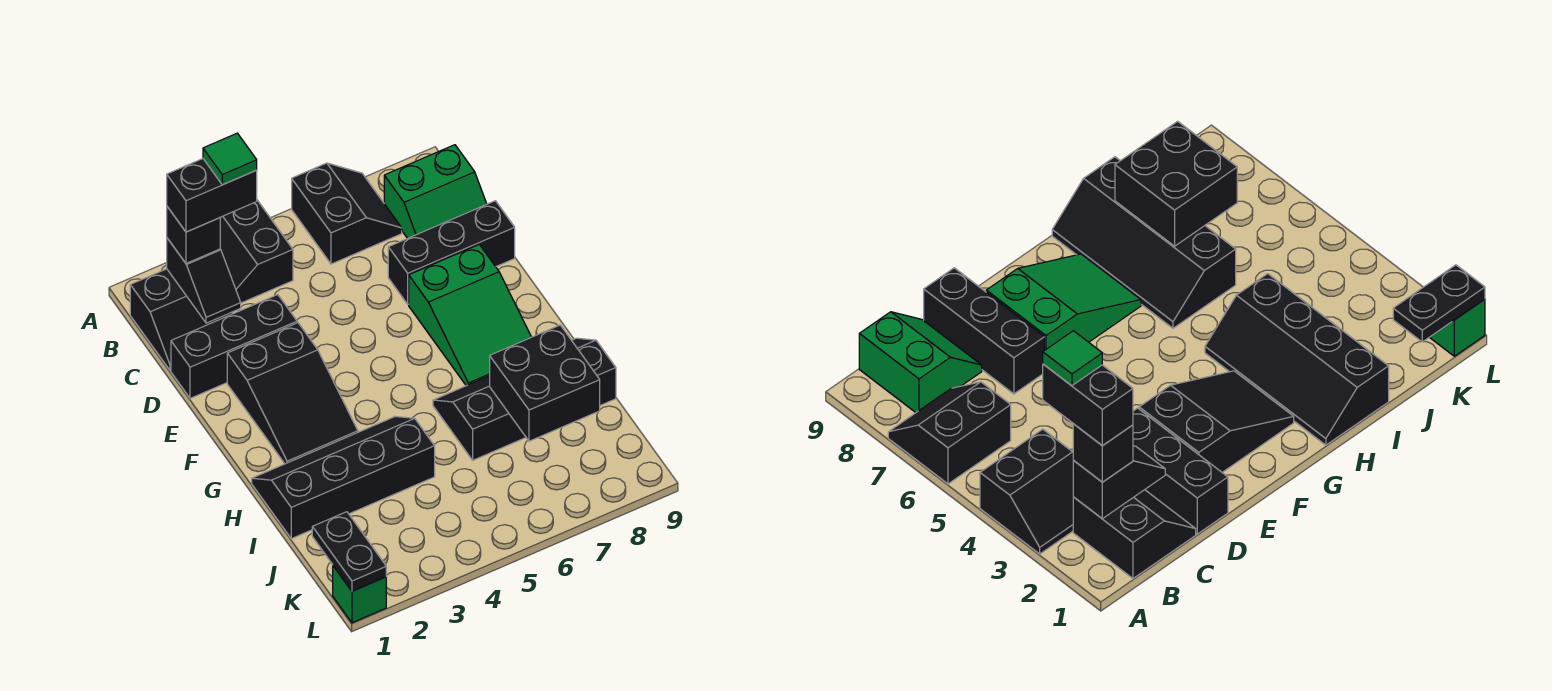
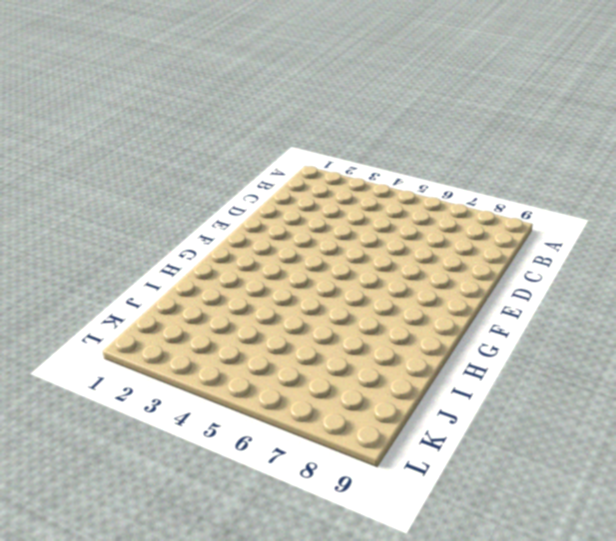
none -> black slope A3:B4 level 1 top 4
none -> black slope A6:B7 level 1 top 6
none -> black slope B1:C2 level 1 top B

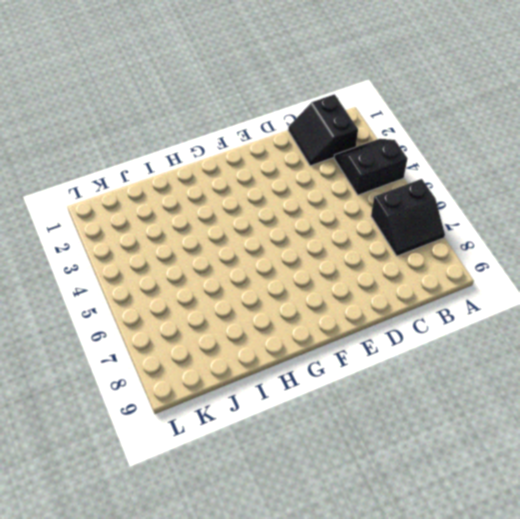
none -> green slope B8:C9 level 1 top B
none -> black brick D1:D3 level 1
none -> black brick D7:D9 level 1

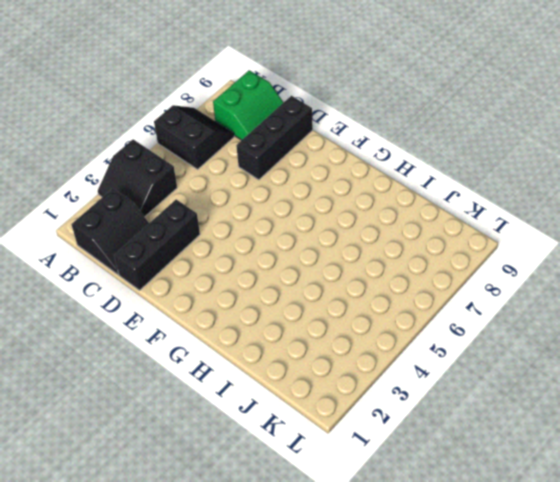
none -> black slope E2:G3 level 1 top E
none -> green slope E7:G8 level 1 top E
none -> black slope H1:I4 level 1 top I

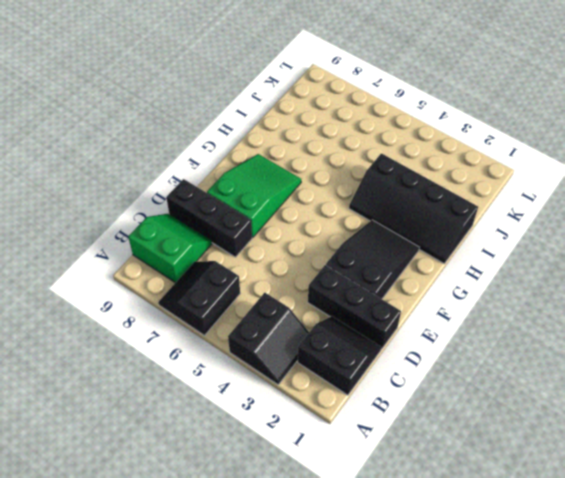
none -> black slope H6:I9 level 1 top I
none -> green brick L1 level 1
none -> black slope B2:C2 level 2 top B

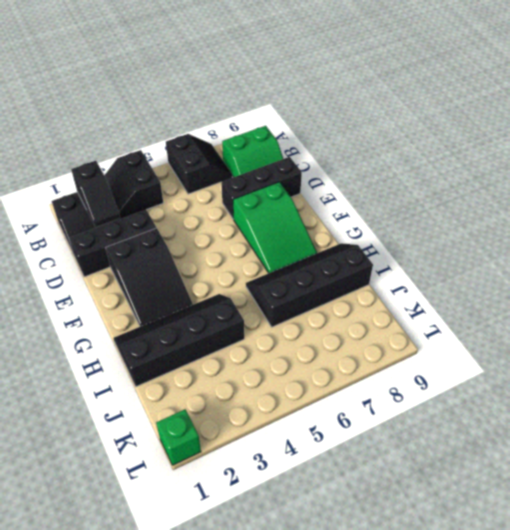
none -> black brick I7:J8 level 2
none -> black plate K1:L1 level 2
none -> black brick B2 level 3

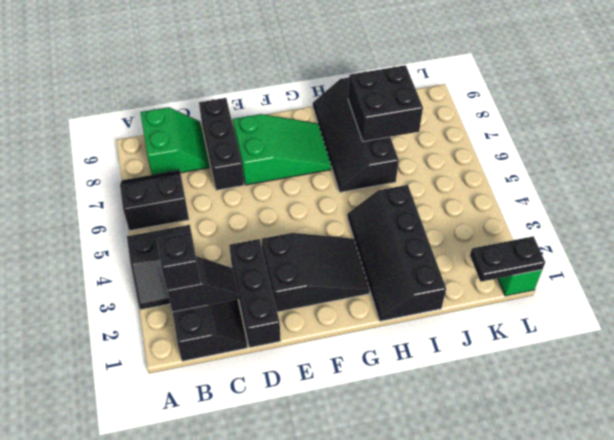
none -> black brick B2:B3 level 4
none -> green tile B3 level 5

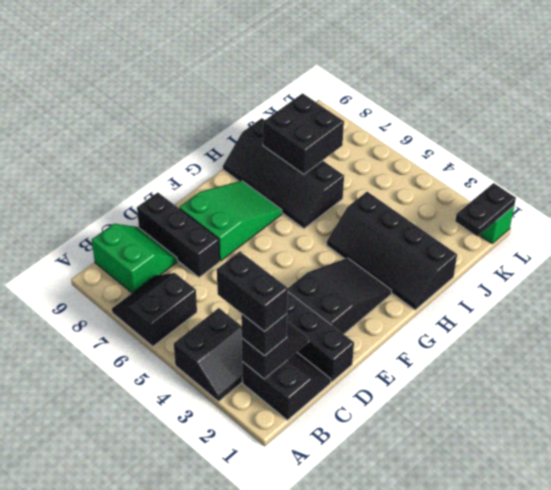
none -> green tile B3 level 5

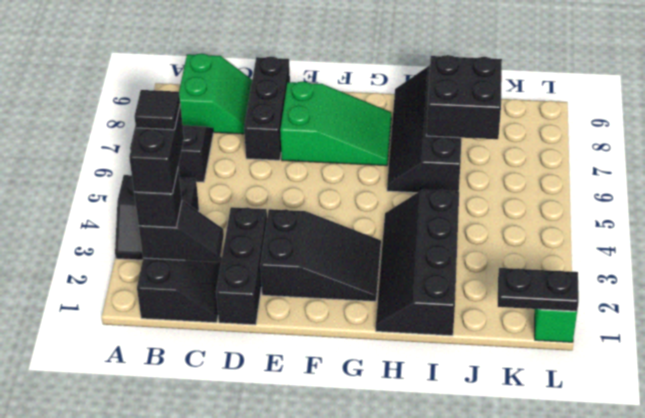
black tile B3 level 5 -> green tile B3 level 5

